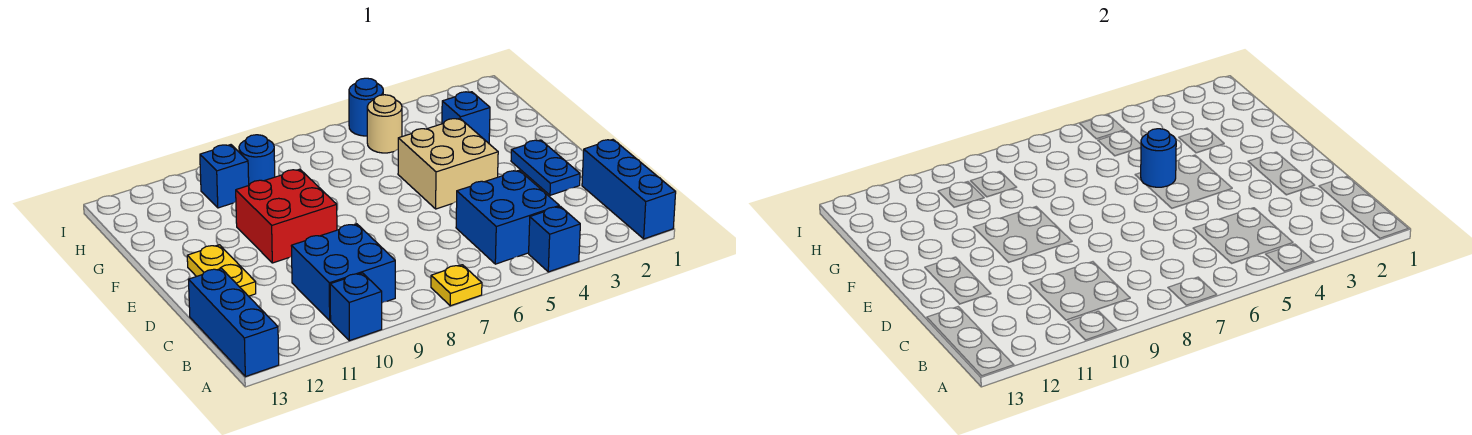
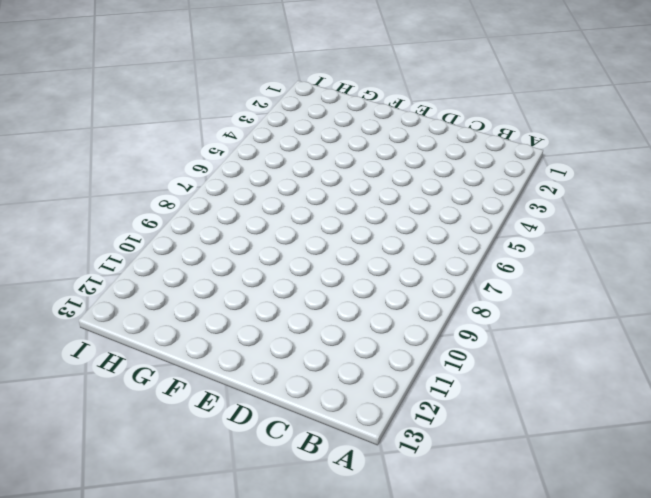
none -> blue brick A1:C1 level 1
none -> blue brick A4 level 1
none -> yellow plate A7 level 1

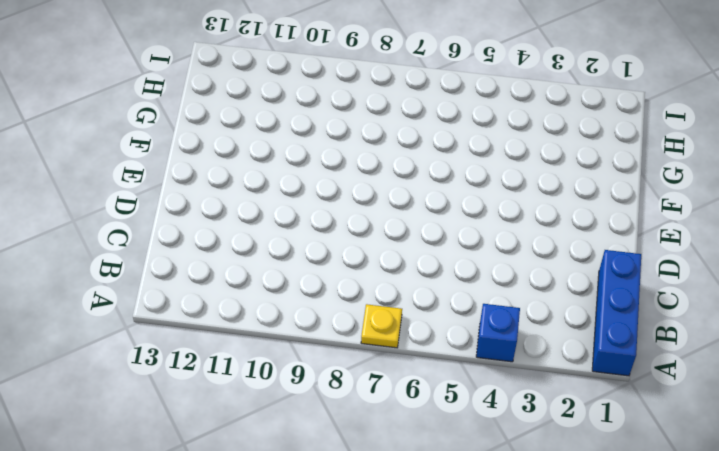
none -> blue brick A10 level 1
none -> blue brick A13:C13 level 1
none -> blue brick B4:C5 level 1

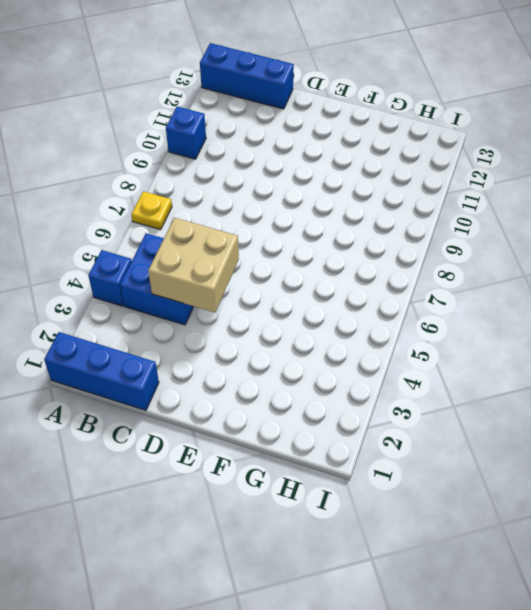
tan brick C4:D5 level 2 -> tan brick E4:F5 level 1
none -> blue brick B9:C10 level 1
none -> blue plate D2:E2 level 1
none -> yellow plate D12:E12 level 1

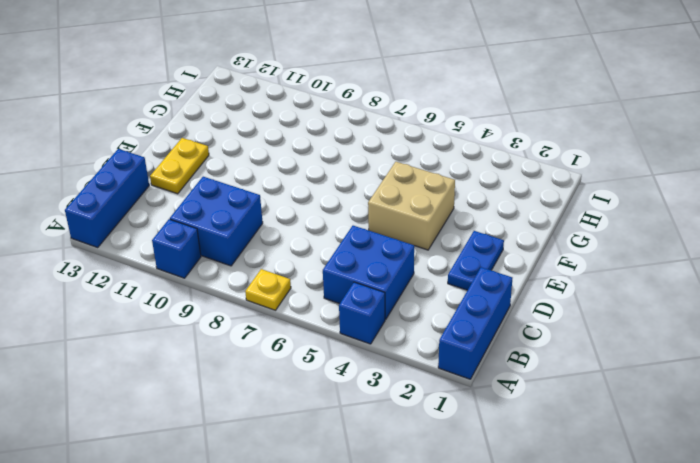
none -> red brick E9:F10 level 1
none -> blue brick G3 level 1
none -> tan round brick H5 level 1

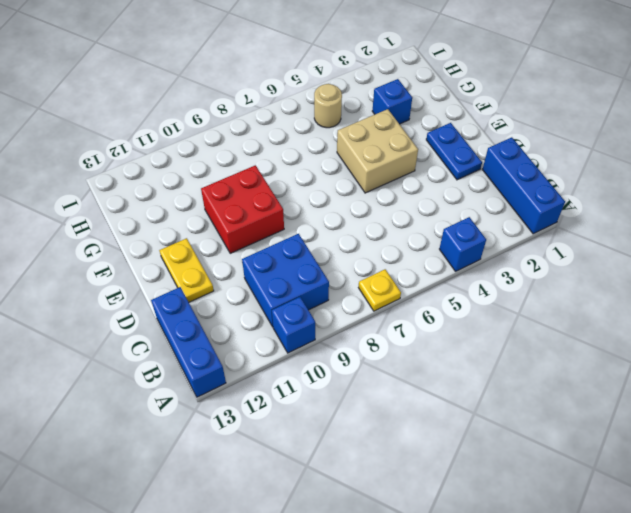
none -> blue brick B4:C5 level 1
none -> blue round brick H9 level 1
none -> blue brick H10 level 1

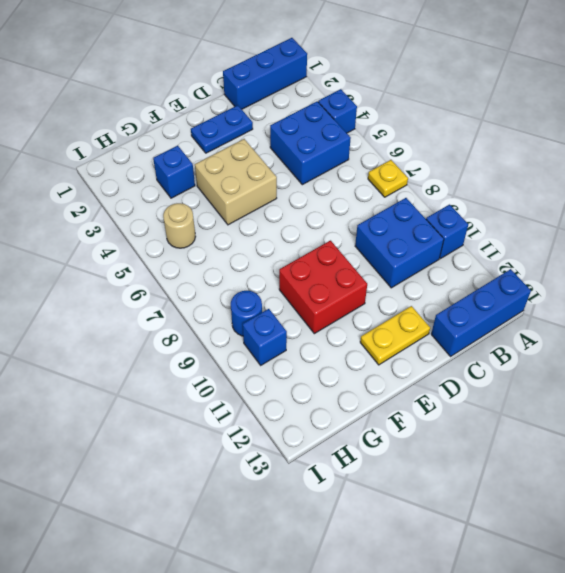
none -> blue round brick I5 level 1
none -> blue round brick F5 level 2

